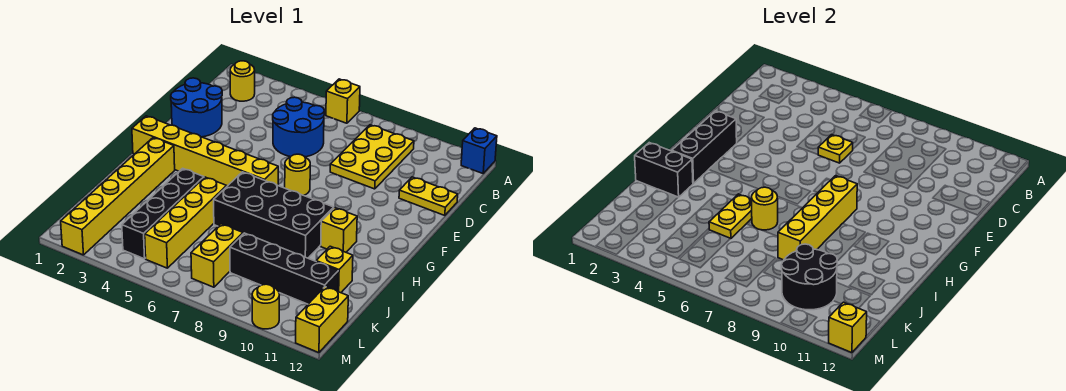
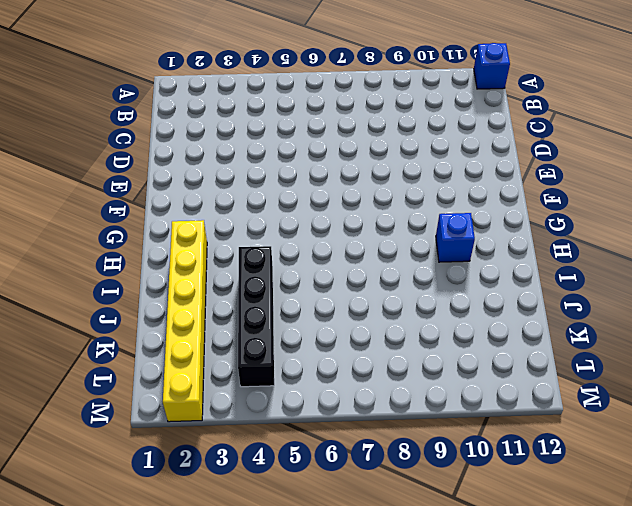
blue brick H10 level 1 -> yellow brick H10 level 1
none -> yellow brick A6 level 1
none -> yellow round brick B2 level 1
none -> yellow plate B8:D9 level 1

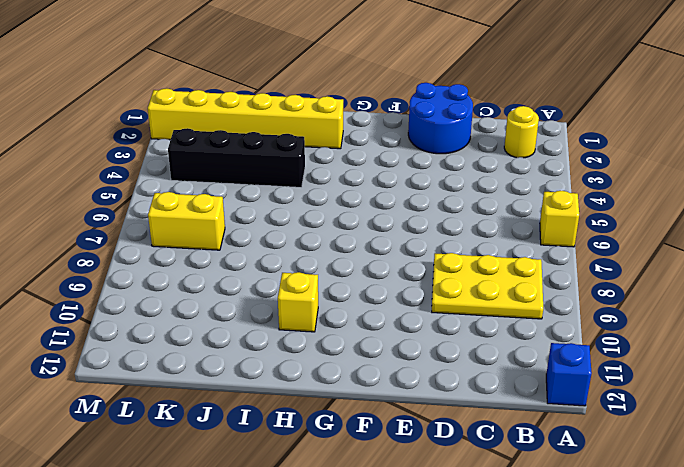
none -> blue round brick C5:D6 level 1
none -> yellow plate D11:D12 level 1
none -> yellow round brick F7 level 1

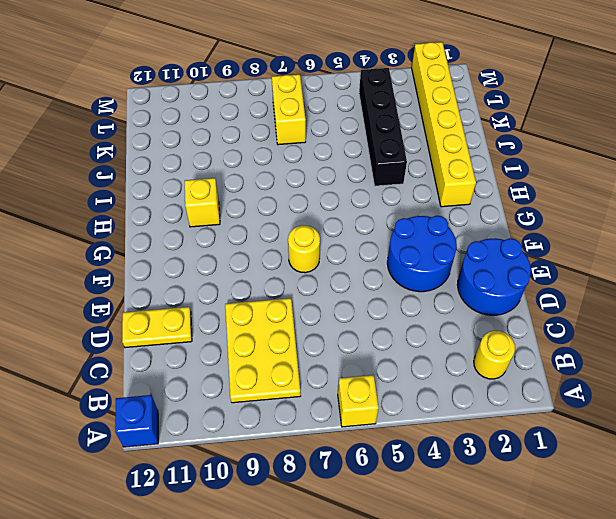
blue round brick E3:F4 level 1 -> blue round brick C5:D6 level 1
none -> yellow brick G1:G6 level 1
none -> black brick H6:I9 level 1
none -> yellow brick I5:L5 level 1

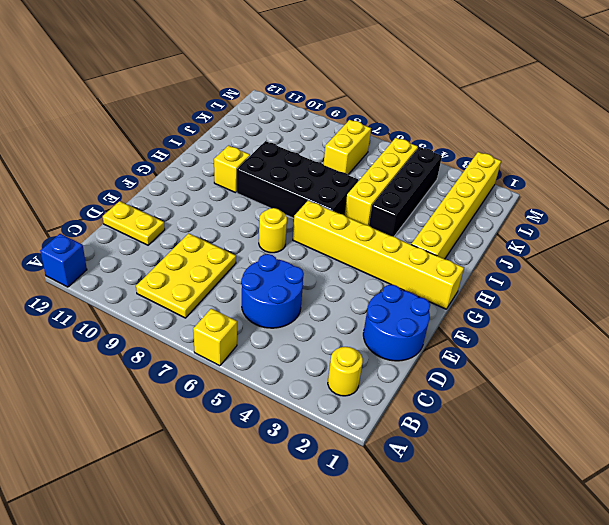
none -> yellow brick J11 level 1
none -> black brick K8:K11 level 1
none -> yellow brick L12:M12 level 1

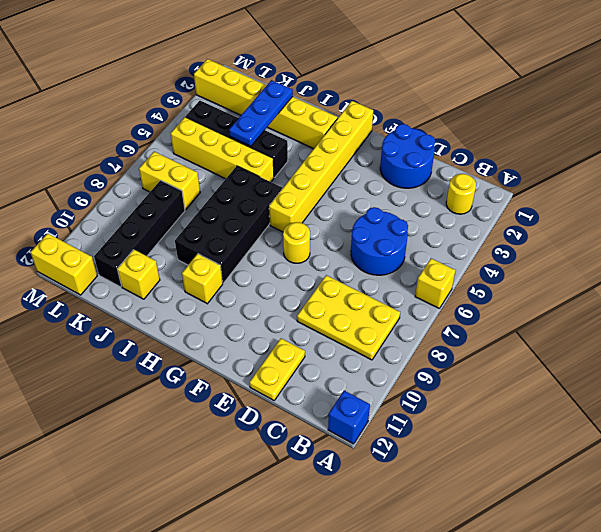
blue plate J2:J4 level 2 -> none
none -> yellow round brick M10 level 1
none -> yellow plate D6 level 2
none -> black brick F2:H2 level 2

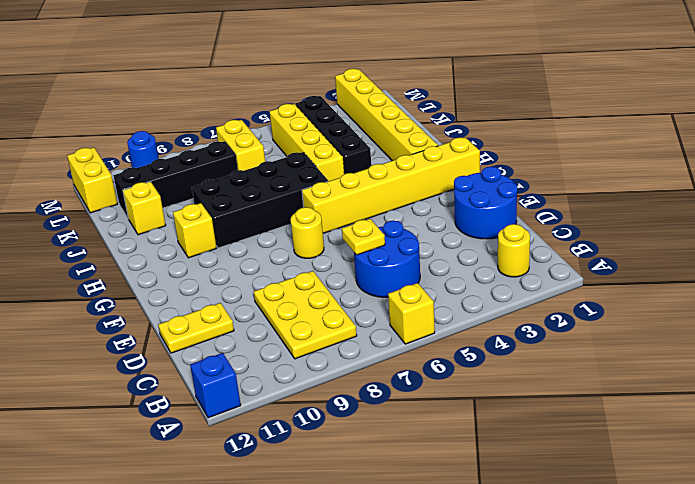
blue round brick M10 level 1 -> yellow round brick M10 level 1
none -> black brick F2:H2 level 2
none -> yellow brick G8:J8 level 2
none -> black brick I1:I2 level 2

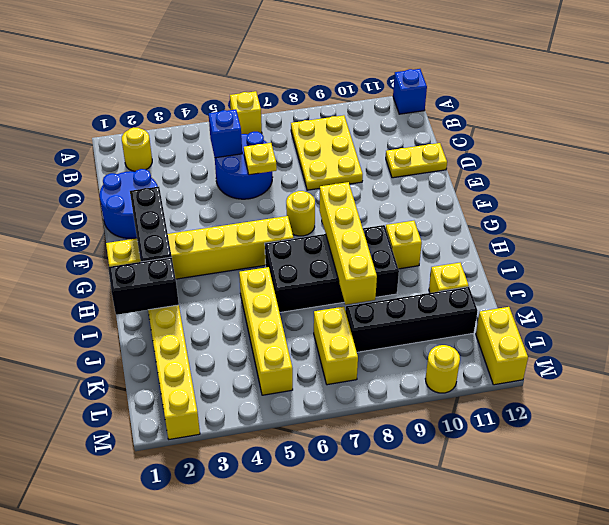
blue brick C5 level 2 -> none
none -> black brick I4:L4 level 1
none -> yellow plate I5:J5 level 2
none -> yellow round brick I6 level 2

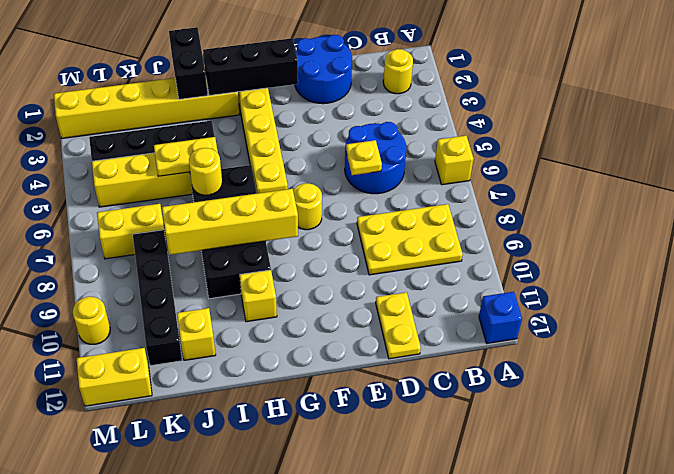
none -> black round brick K9:L10 level 2
none -> yellow brick M12 level 2

